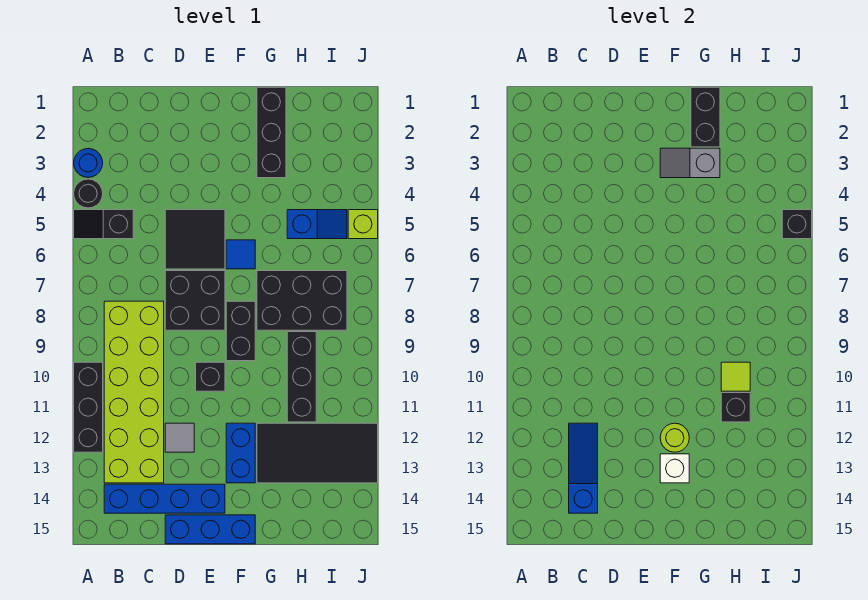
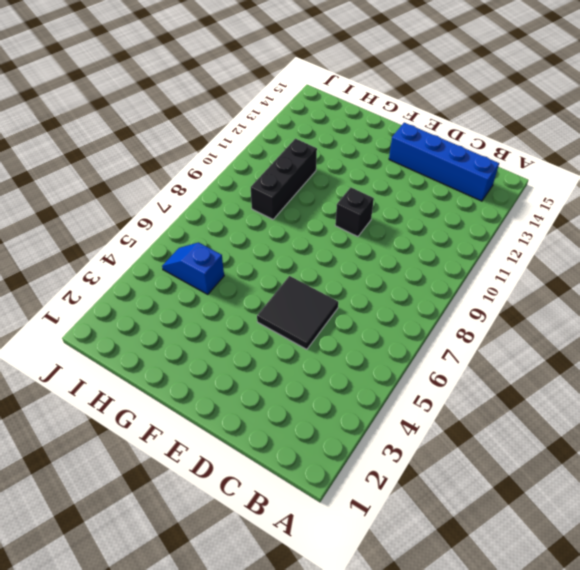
none -> blue round brick A3 level 1
none -> black round brick A4 level 1
none -> black slope A5:B5 level 1 top B

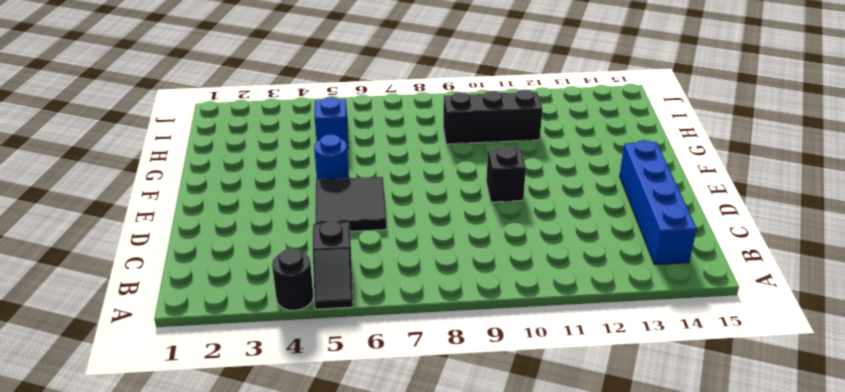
blue round brick F5 level 1 -> blue round brick A3 level 1
none -> black brick A10:A12 level 1
none -> lime brick B8:C13 level 1
none -> black brick D7:E8 level 1

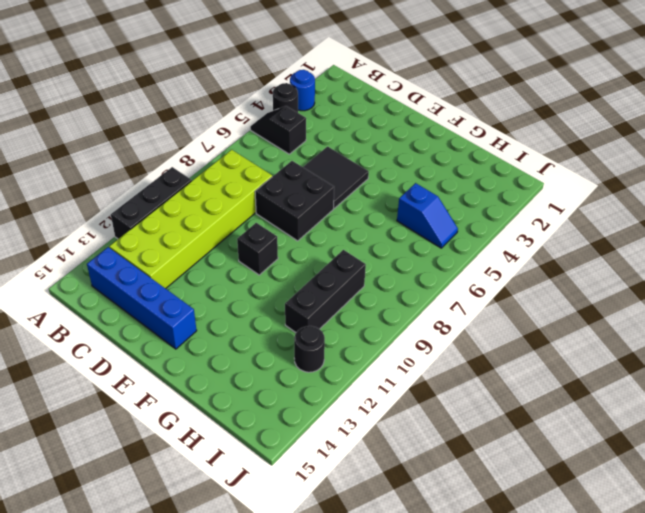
black round brick I12 level 1 -> black tile G12:J13 level 1
none -> grey tile D12 level 1
none -> blue brick D15:F15 level 1
none -> blue tile F6 level 1

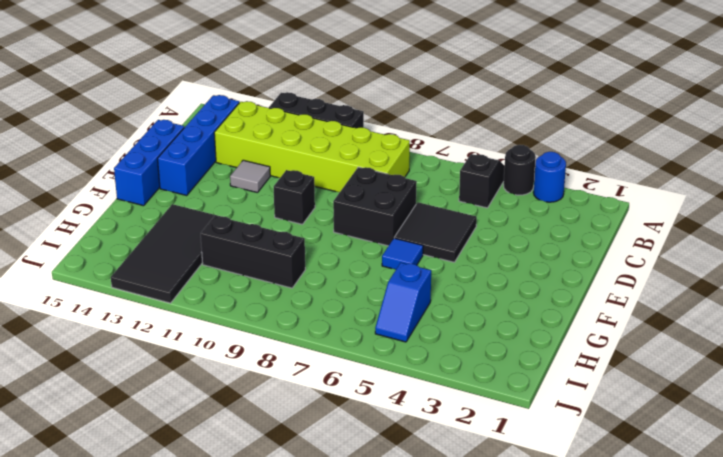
none -> black brick F8:F9 level 1
none -> blue brick F12:F13 level 1
none -> black brick G1:G3 level 1

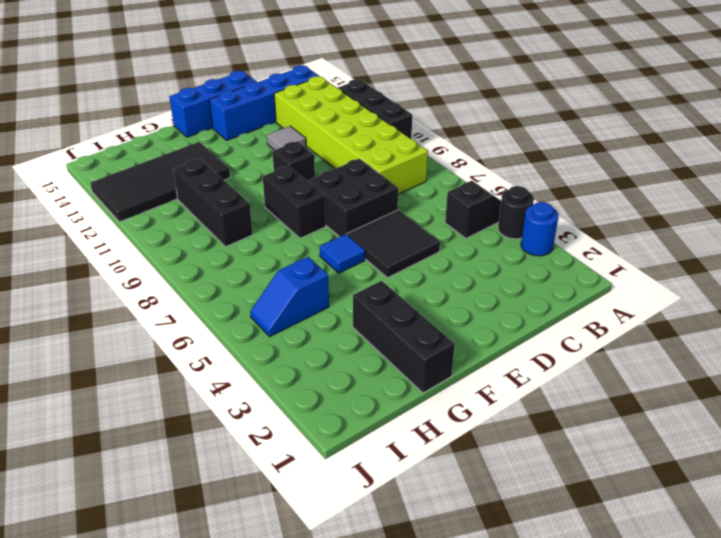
none -> blue brick F12:F13 level 1
none -> black brick G7:I8 level 1
none -> lime brick J5 level 1

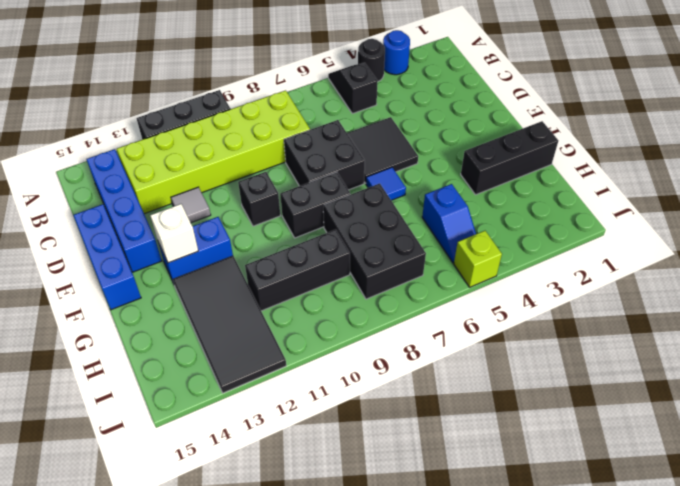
none -> blue slope C12:C14 level 2 top 14
none -> grey slope F3:G3 level 2 top G
none -> lime round brick F12 level 2

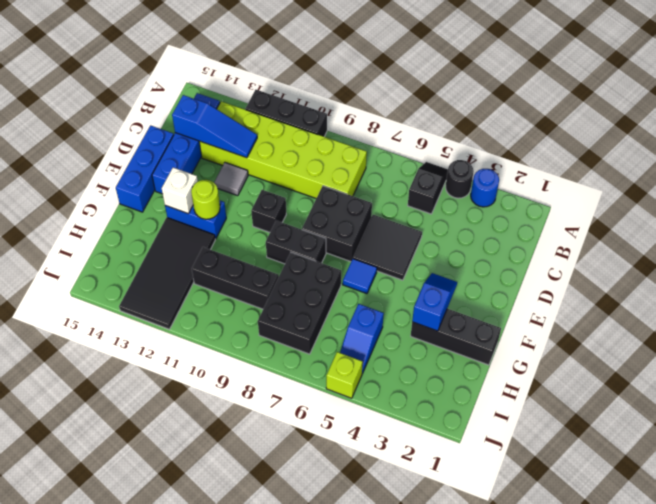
blue slope F3:G3 level 2 top G -> grey slope F3:G3 level 2 top G
none -> black brick G1:G2 level 2
none -> lime tile H10 level 2
none -> black brick H11 level 2

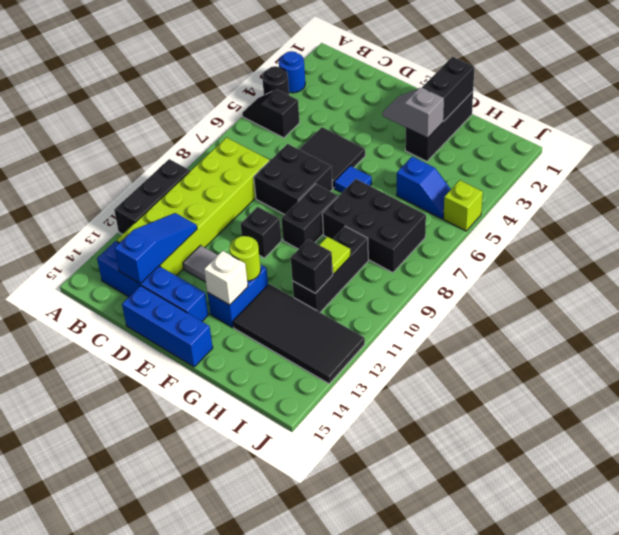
none -> black brick J5 level 2

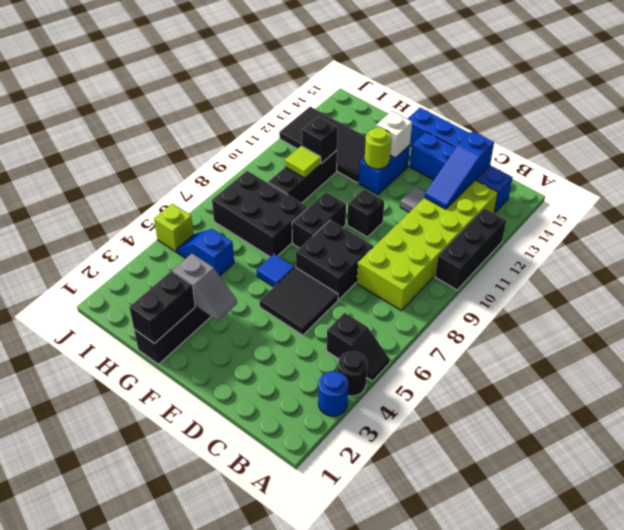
none -> black brick J5 level 2

